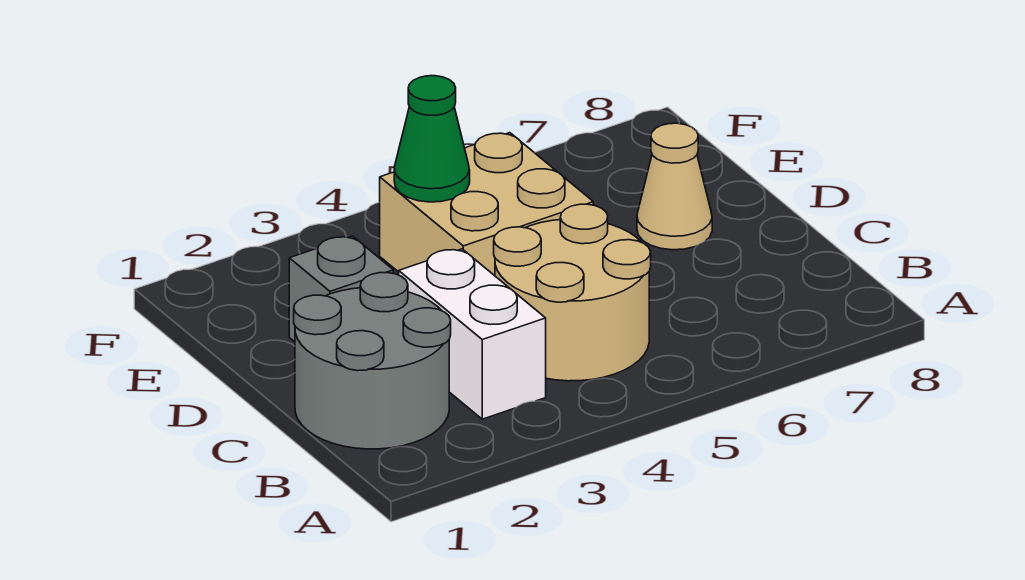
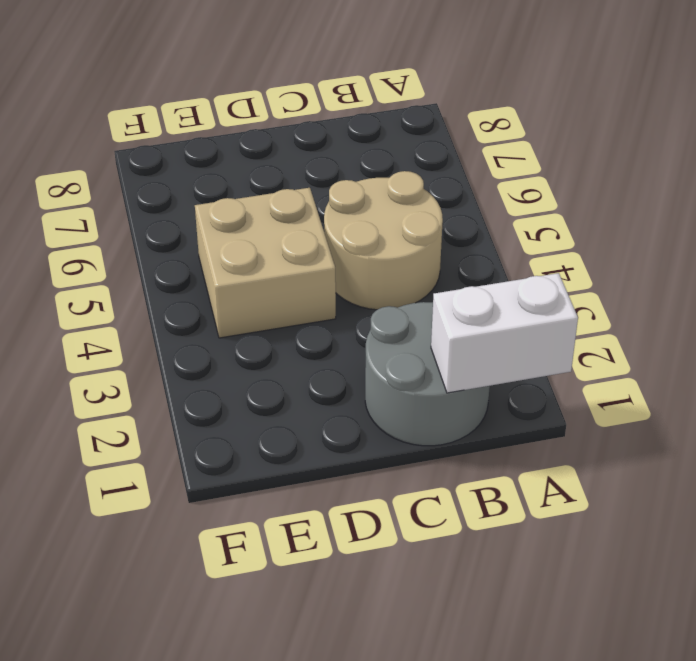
white brick A1:B1 level 2 -> white brick B3:C3 level 1
none -> grey brick D2 level 1
none -> tan cone D7 level 1

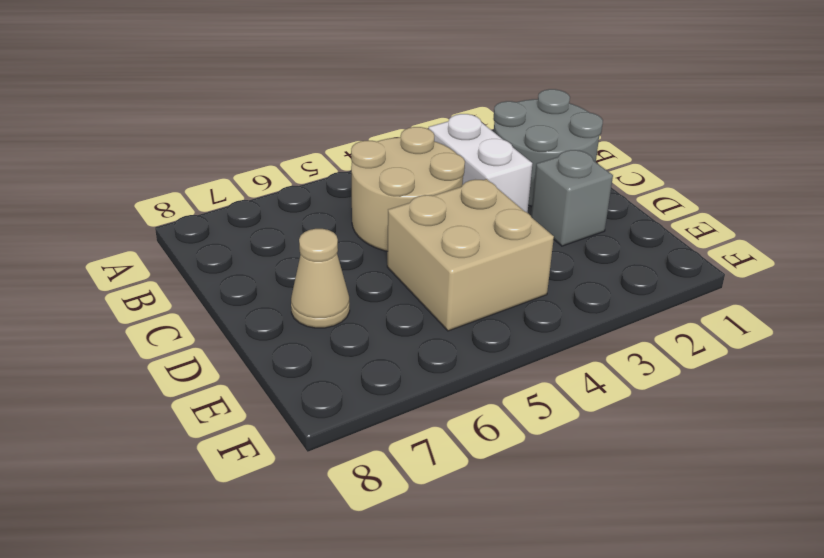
none -> green cone E4 level 2

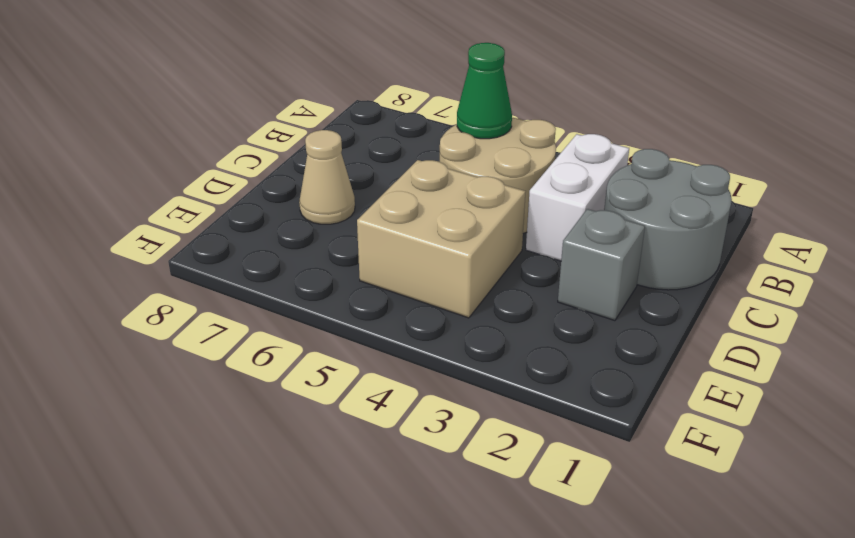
green cone B5 level 2 -> green cone E4 level 2

